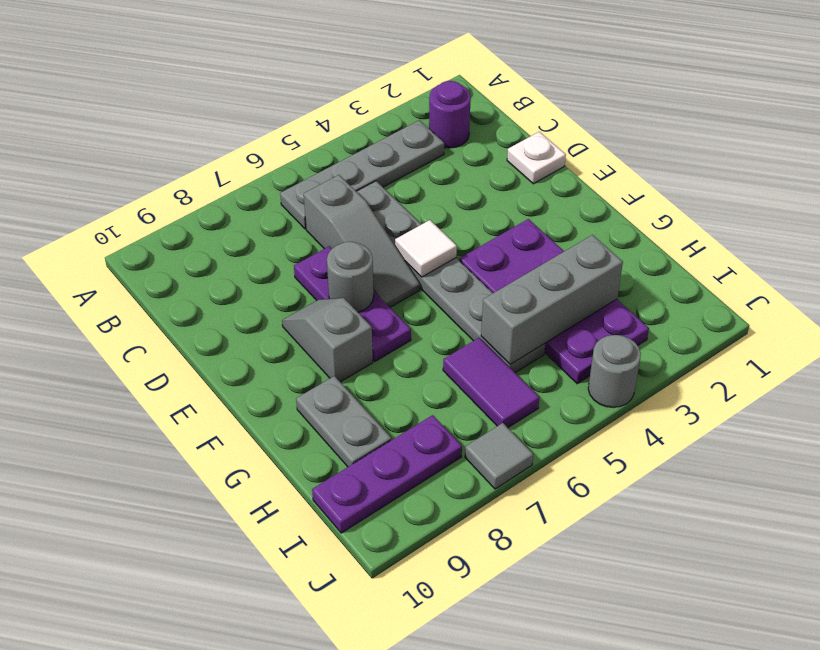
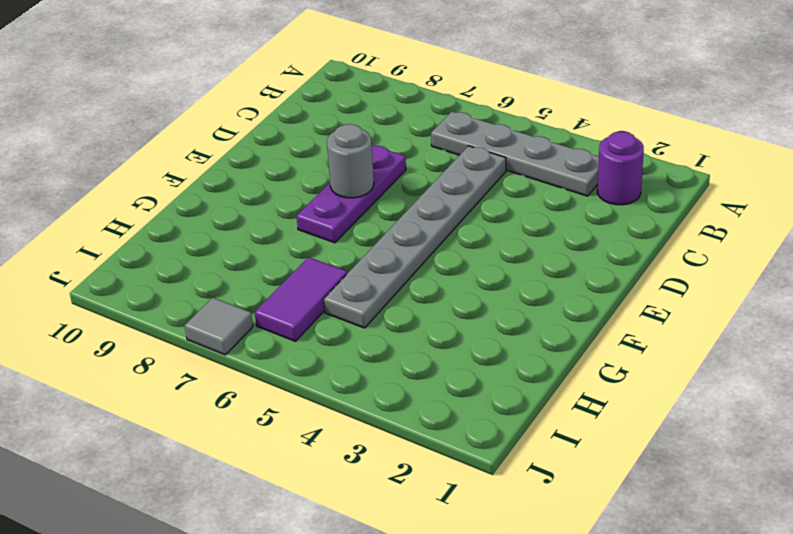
none -> grey slope C6:E6 level 1 top C
none -> white plate D1 level 1
none -> grey slope E8:F8 level 1 top F

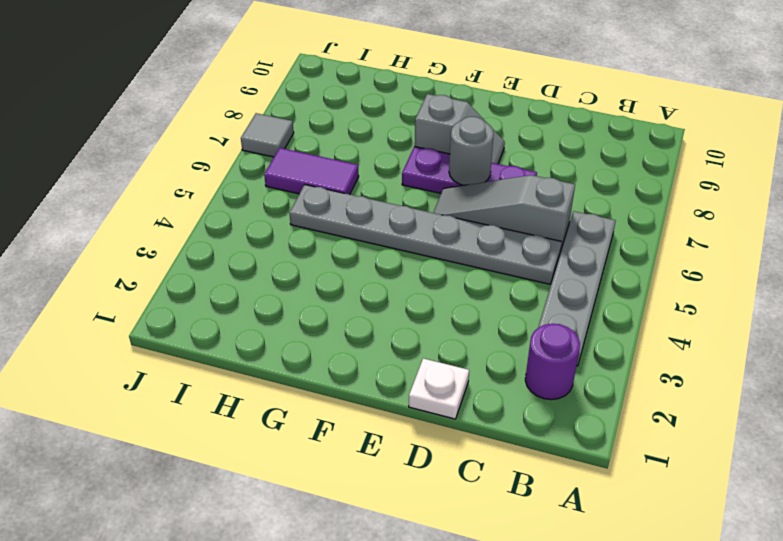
none -> purple plate F3:I4 level 1
none -> grey plate G9:H9 level 1
none -> purple plate I8:I10 level 1

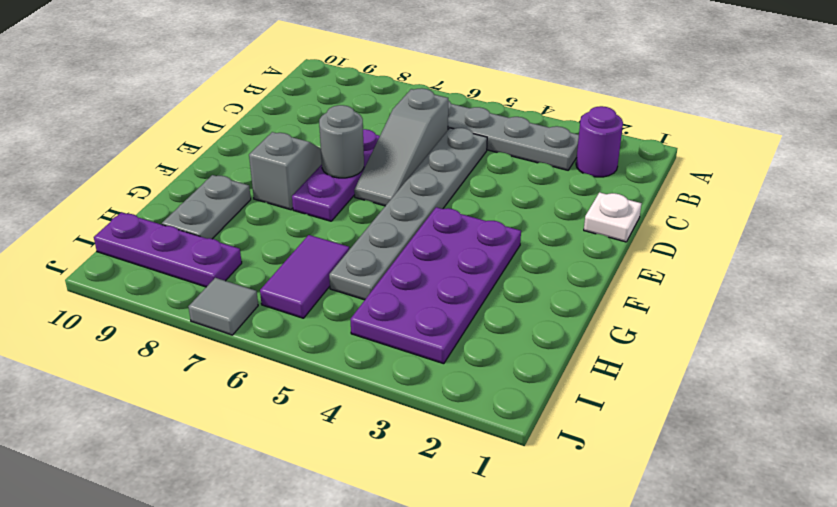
none -> grey round brick J4 level 1
none -> white tile E5 level 2
none -> grey brick H3:H5 level 2

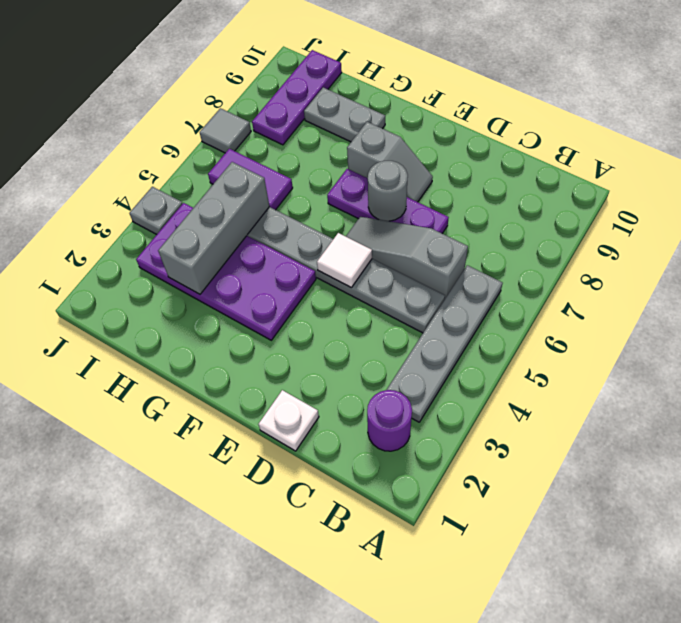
grey plate J4 level 1 -> grey round brick J4 level 1

